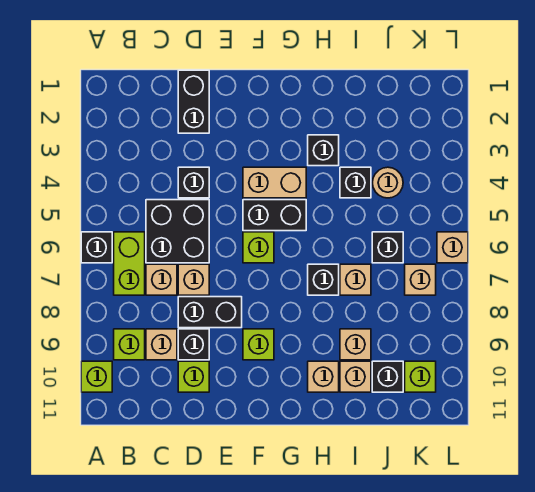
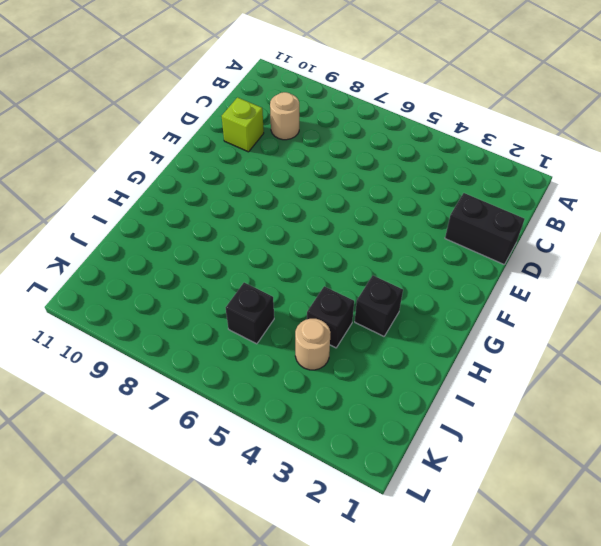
tan round brick C9 level 1 -> tan brick C9 level 1
none -> black brick A6 level 1
none -> lime brick A10 level 1
none -> lime brick B6:B7 level 1
none -> lime brick B9 level 1

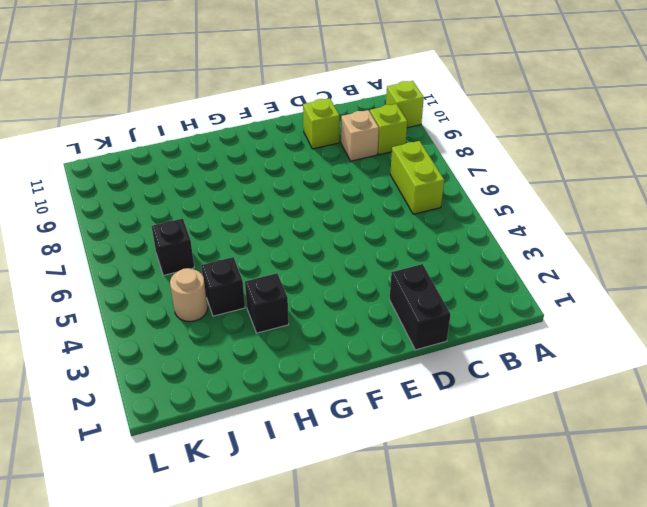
none -> black brick A6 level 1
none -> black brick C5:D6 level 1
none -> tan brick C7 level 1
none -> black brick D4 level 1

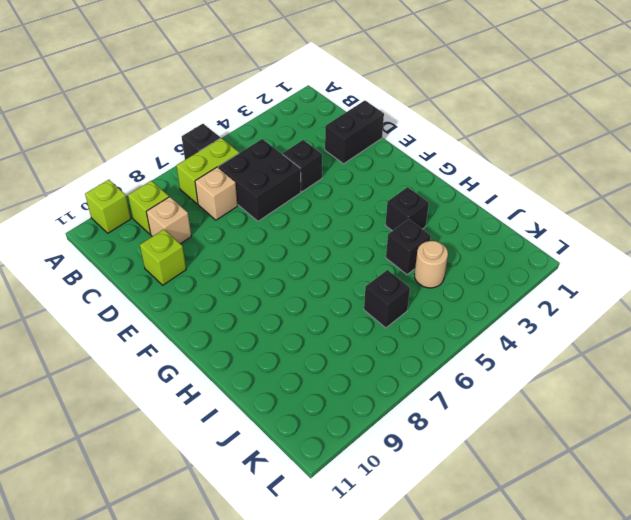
none -> tan brick D7 level 1
none -> black brick D8:E8 level 1
none -> black brick D9 level 1
none -> tan brick F4:G4 level 1

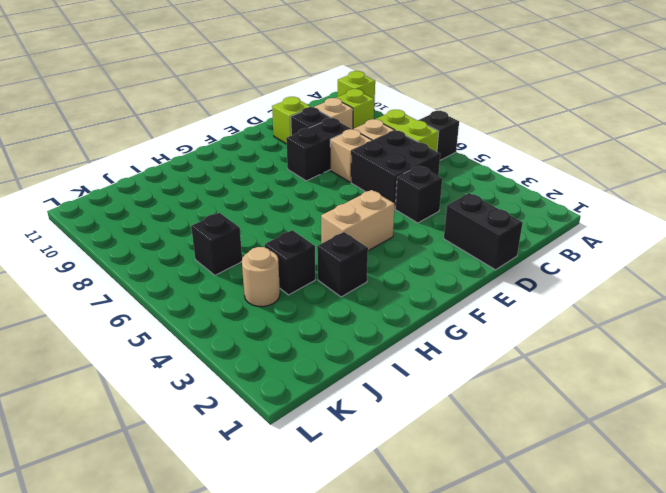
none -> black brick F5:G5 level 1
none -> lime brick F6 level 1
none -> lime brick F9 level 1
none -> black brick H7 level 1

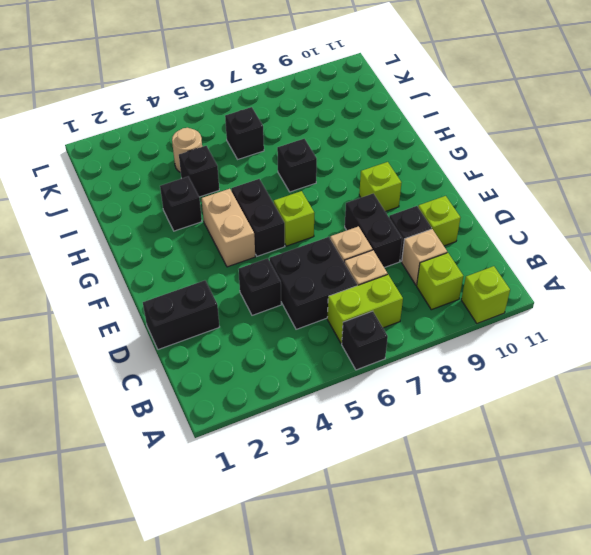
none -> tan brick H10 level 1
none -> tan brick I7 level 1
none -> tan brick I9 level 1
none -> tan brick I10 level 1

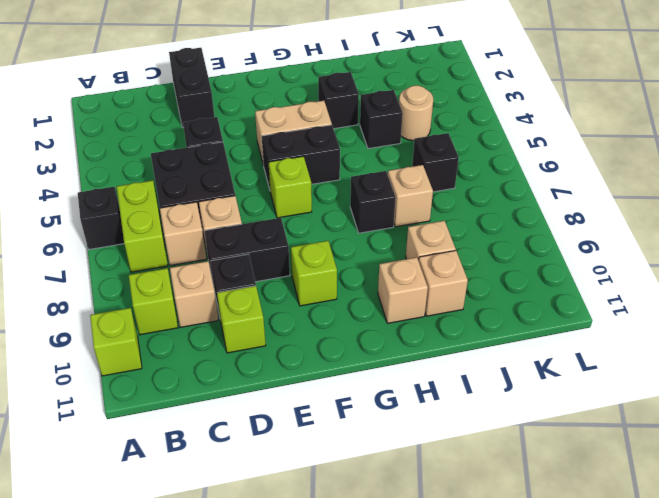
none -> black brick J10 level 1
none -> tan brick K7 level 1
none -> lime brick K10 level 1
none -> tan brick L6 level 1

